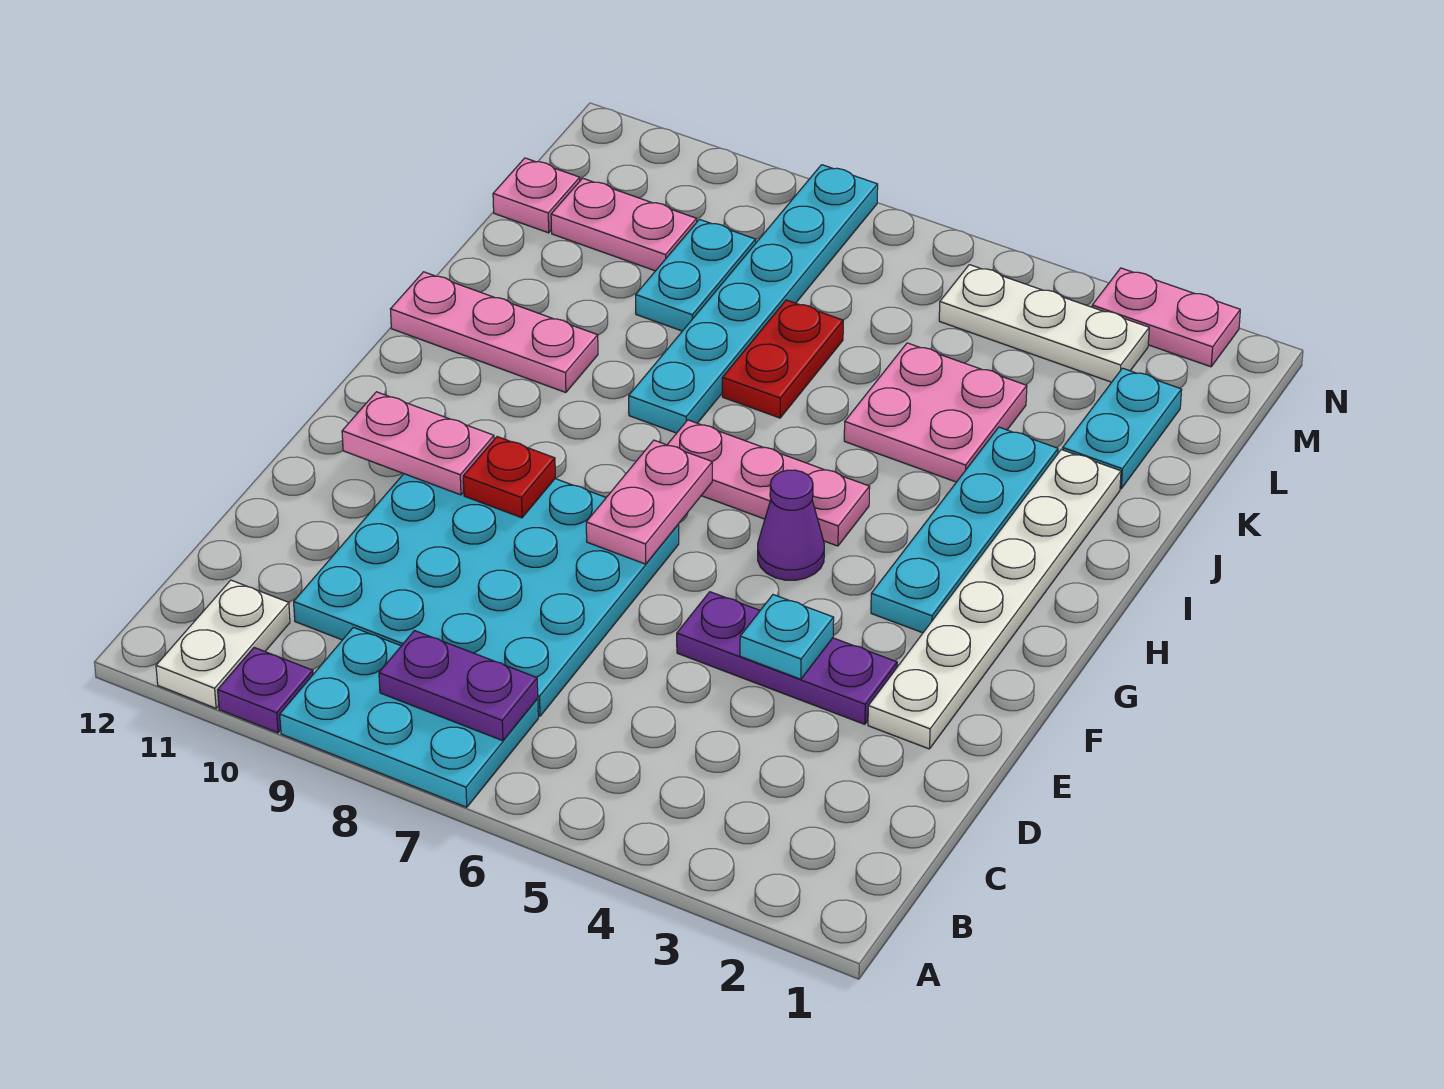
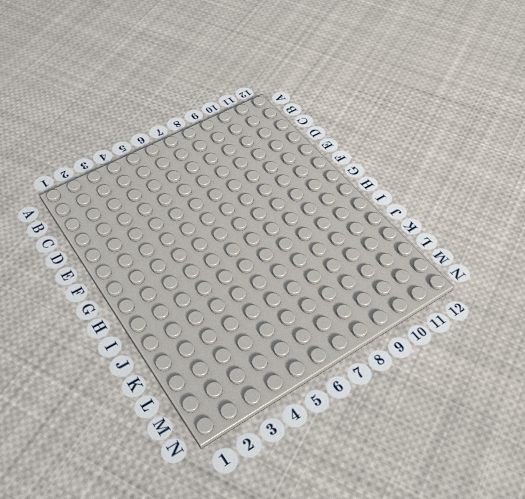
none -> cyan plate A7:B9 level 1
none -> purple plate A10 level 1
none -> white plate A11:B11 level 1

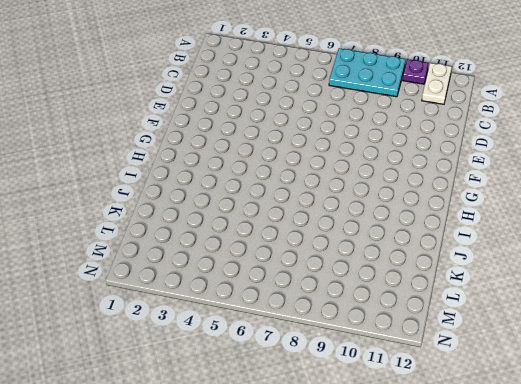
none -> cyan plate C7:F10 level 1
none -> white plate E2:J2 level 1
none -> purple plate E3:E5 level 1

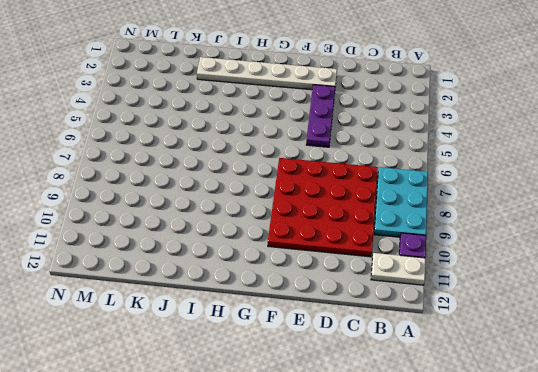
red plate C7:F10 level 1 -> cyan plate C7:F10 level 1
none -> cyan plate G3:J3 level 1
none -> purple cone G5 level 1
none -> pink plate H5:H7 level 1

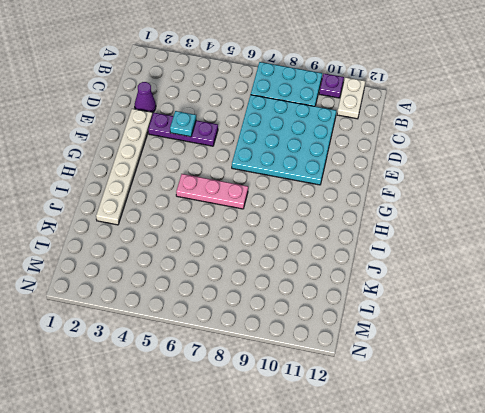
purple cone D2 level 1 -> purple cone G5 level 1
none -> cyan plate G3:J3 level 1
none -> cyan plate I8:N8 level 1
none -> pink plate I10:I12 level 1

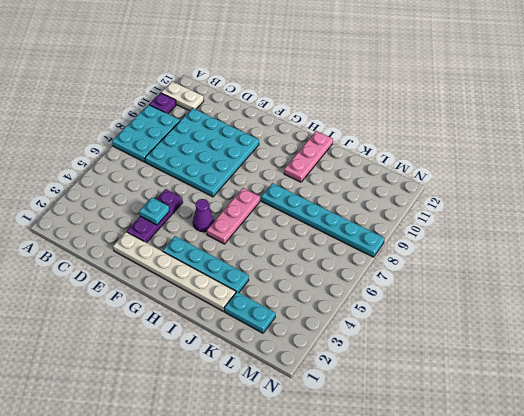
none -> pink plate J4:K5 level 1
none -> red plate J7:K7 level 1
none -> cyan plate K9:L9 level 1

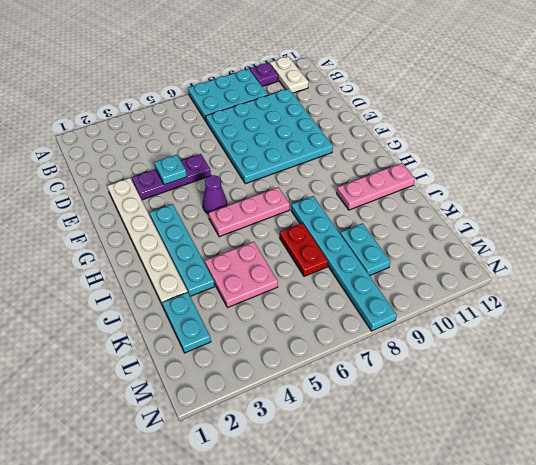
none -> pink plate L10:L11 level 1
none -> pink plate L12 level 1
none -> white plate M3:M5 level 1

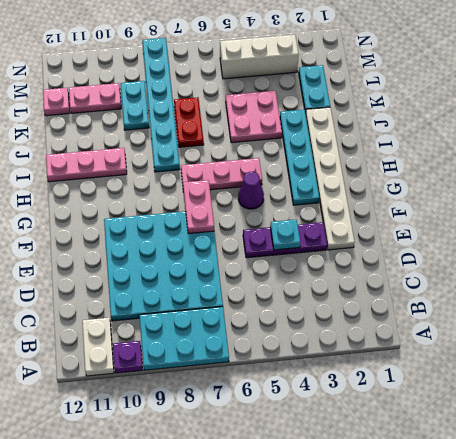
white brick M3:M5 level 1 -> white plate M3:M5 level 1
none -> pink plate N2:N3 level 1
none -> purple plate B7:B8 level 2
none -> red plate F9 level 2

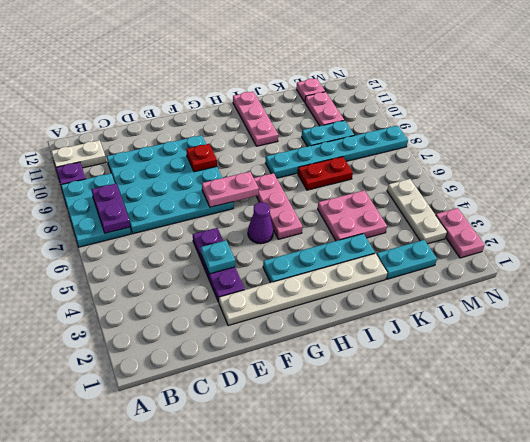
none -> pink plate F10:F11 level 2

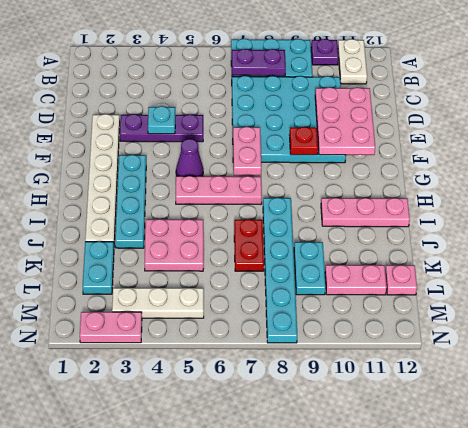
pink plate D10:F11 level 2 -> pink plate F10:F11 level 2

